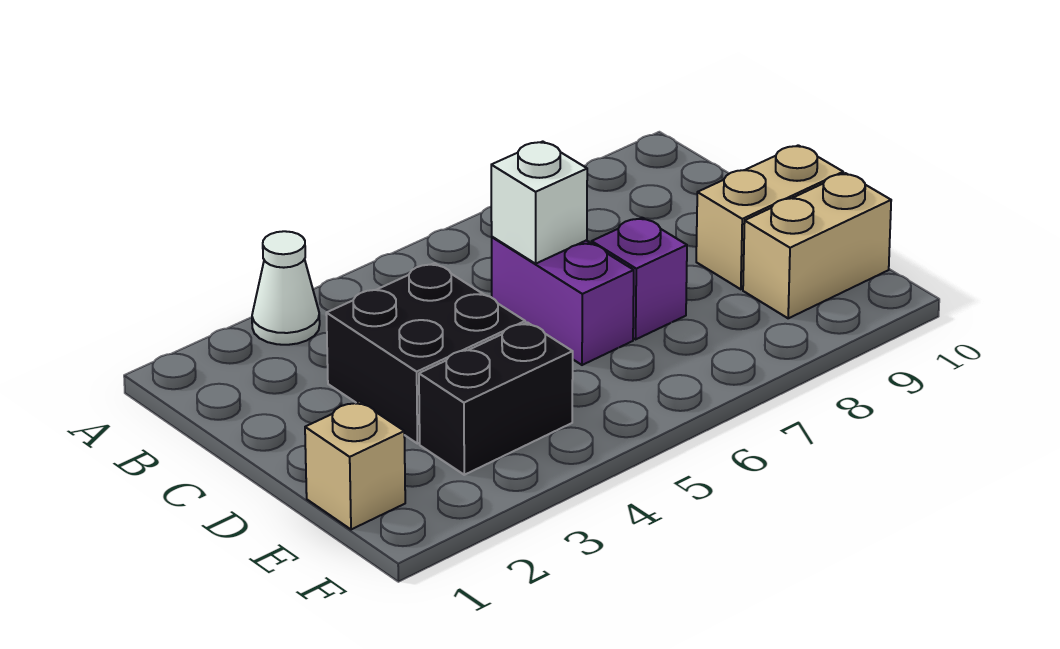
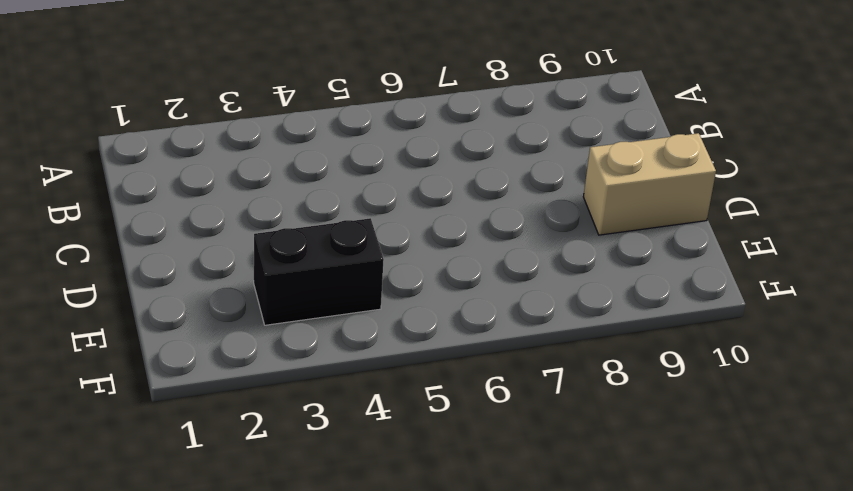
none -> white cone A3 level 1
none -> black brick C3:D4 level 1

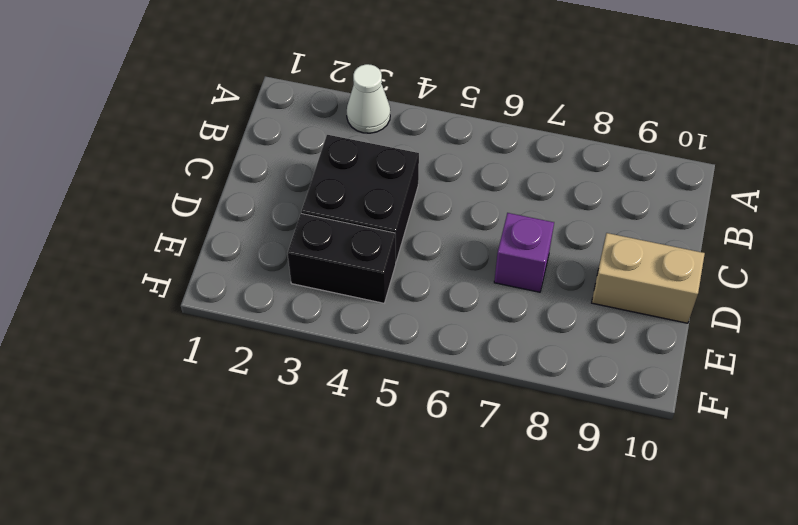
none -> purple brick C6:D6 level 1
none -> tan brick E1 level 1

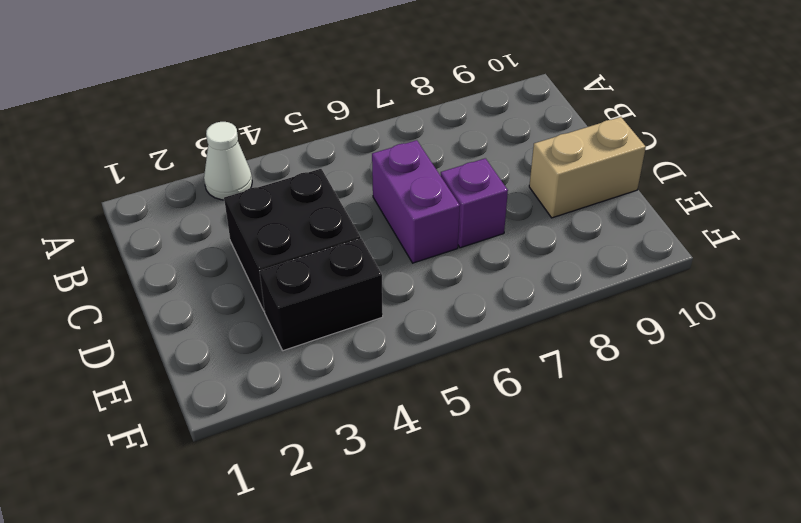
none -> tan brick E1 level 1
none -> tan brick E9:E10 level 1

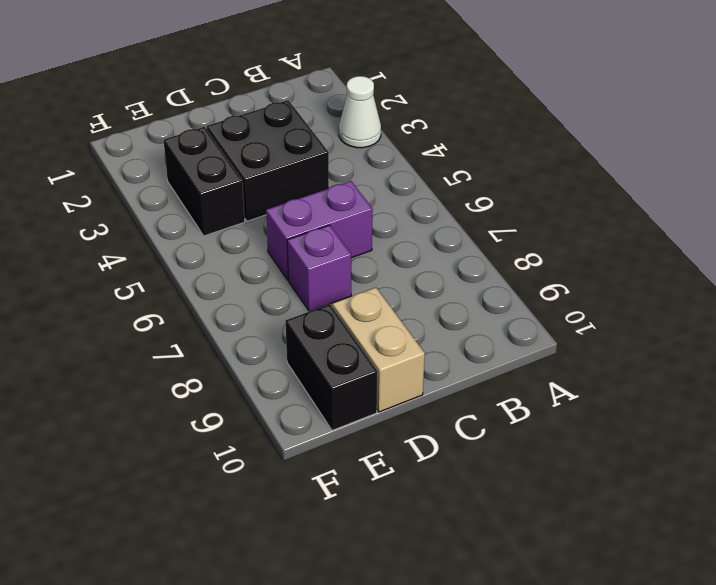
black brick E9:E10 level 1 -> tan brick E9:E10 level 1
none -> tan brick E1 level 1
none -> white brick C6 level 2

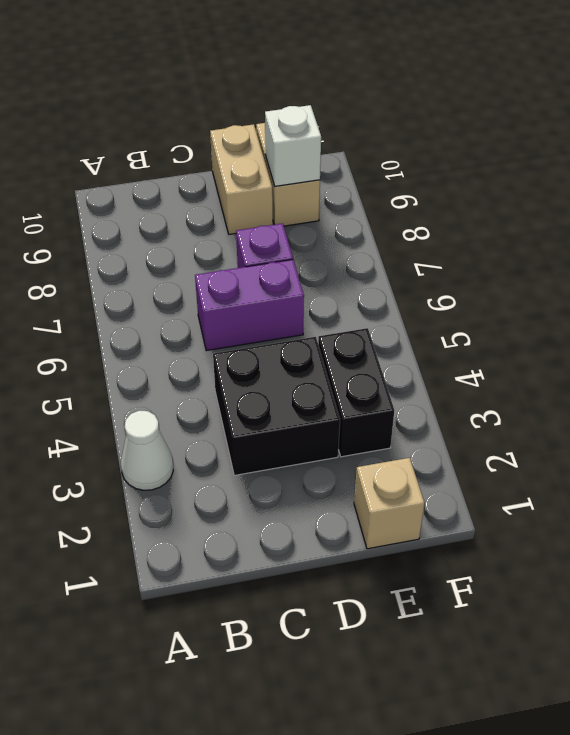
white brick E9 level 2 -> white brick C6 level 2

